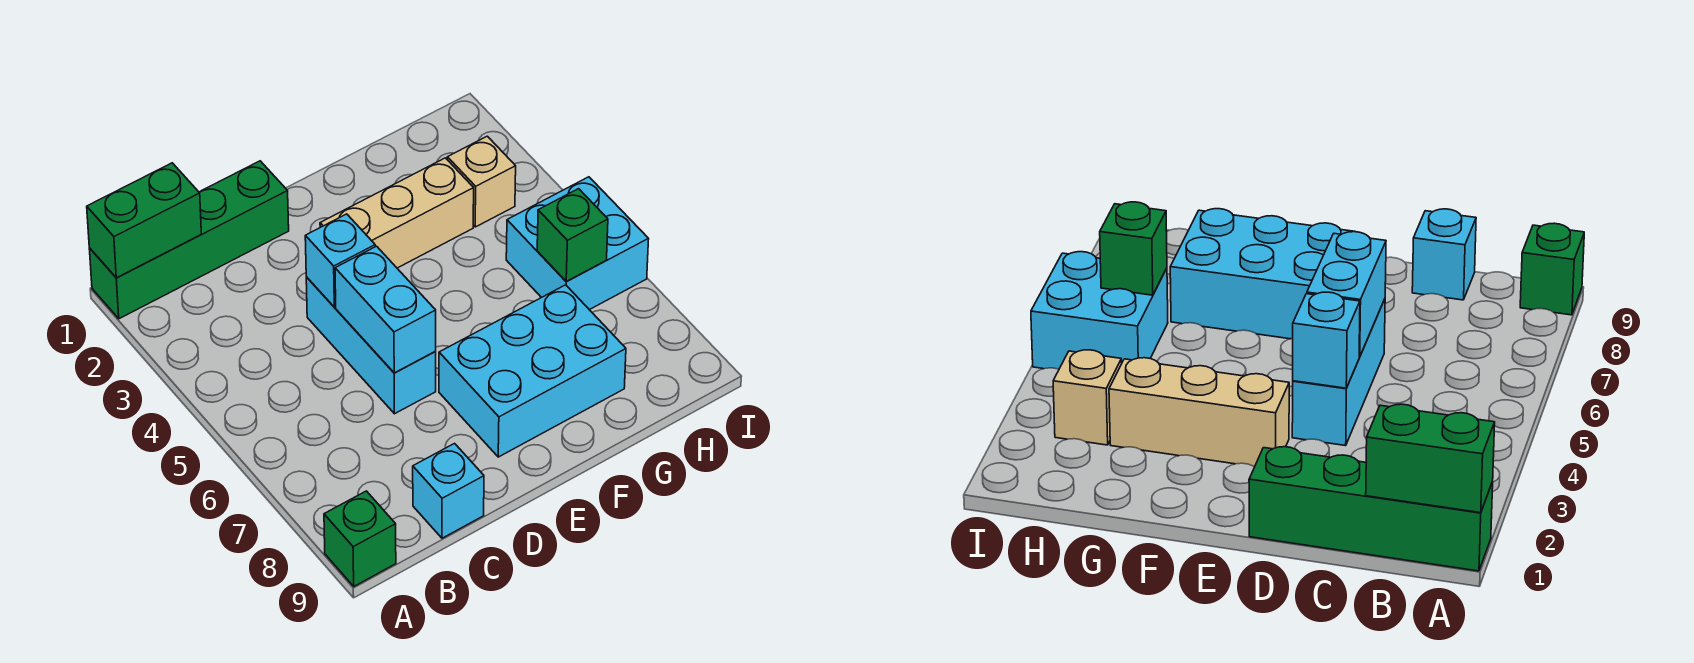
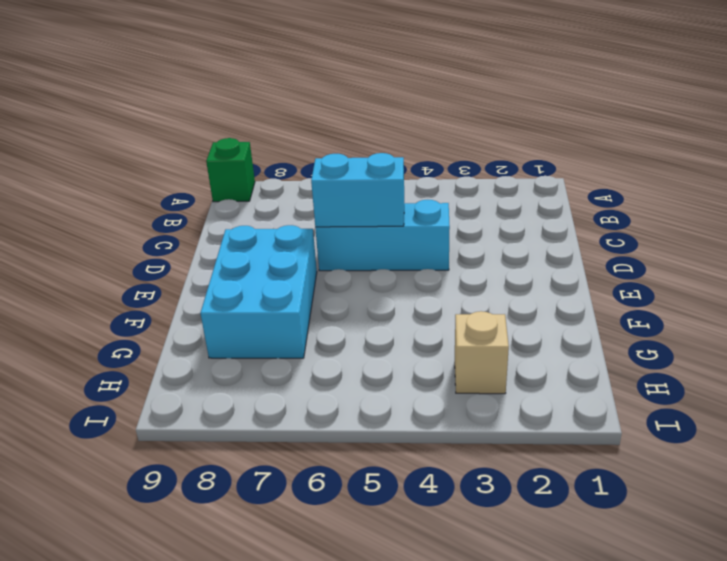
none -> green brick A1:D1 level 1
none -> cyan brick C9 level 1
none -> tan brick E3:G3 level 1

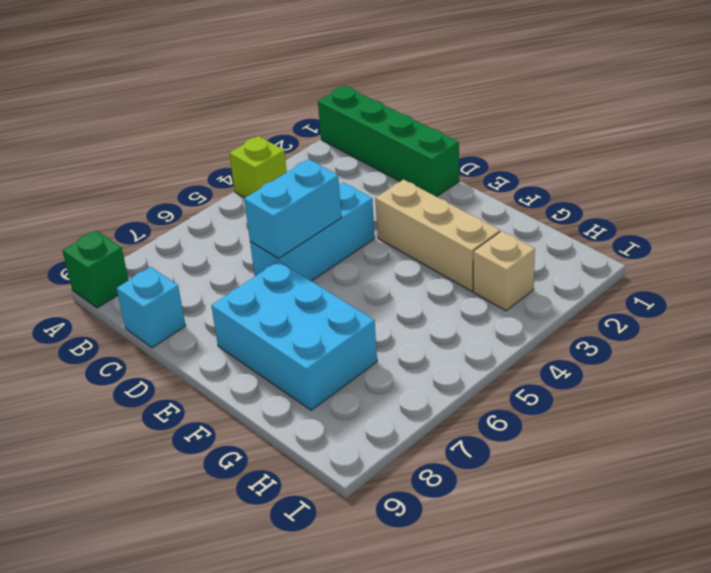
lime brick A4 level 1 -> none
none -> cyan brick H5:I6 level 1
none -> green brick A1:B1 level 2
none -> cyan brick D4 level 2

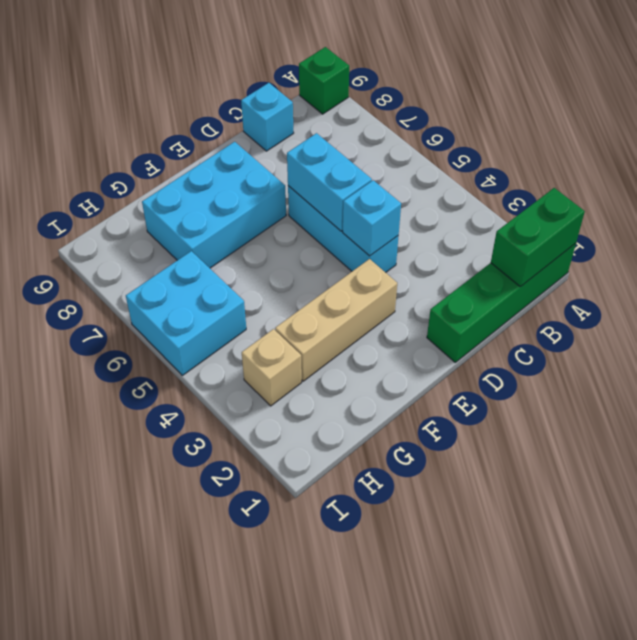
none -> green brick H6 level 2

